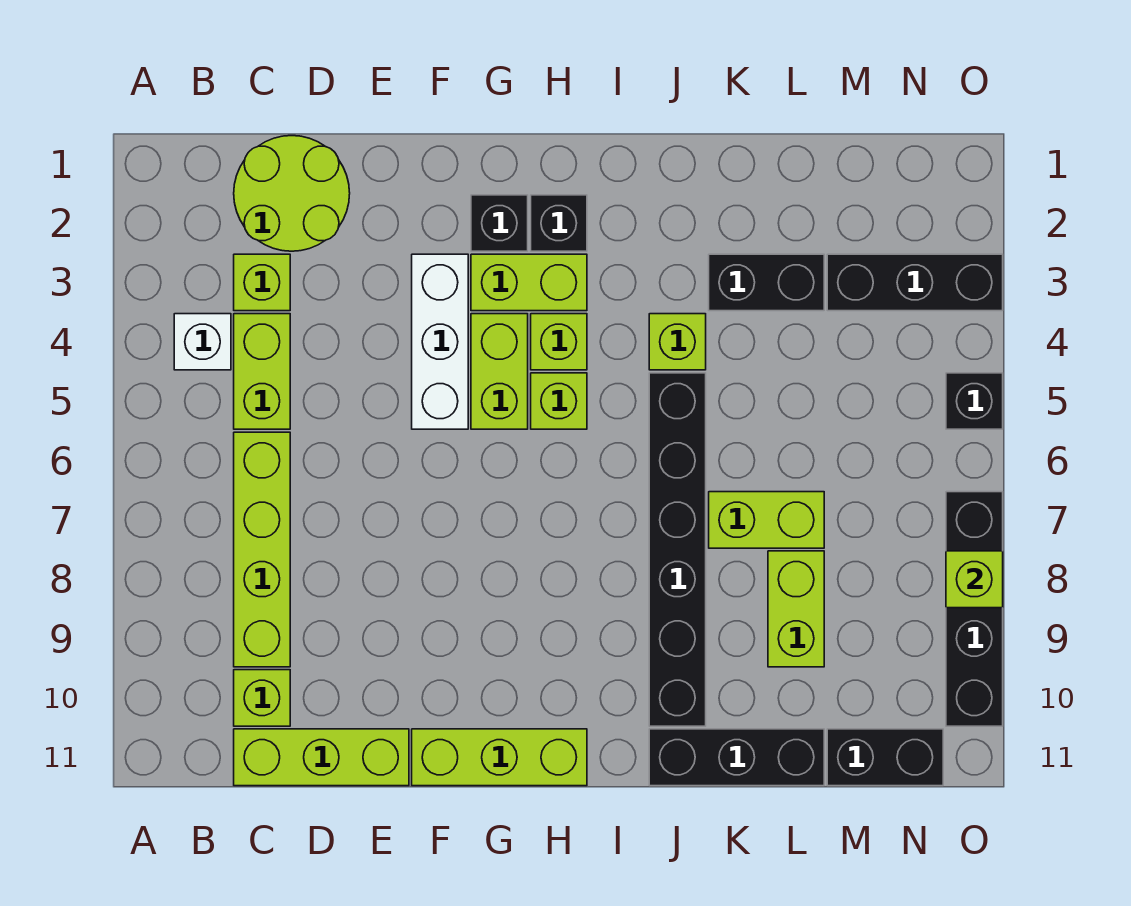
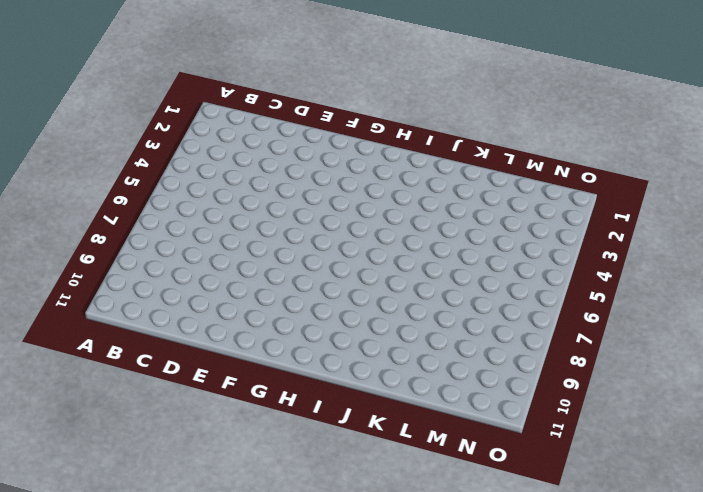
none -> white brick B4 level 1
none -> lime round brick C1:D2 level 1
none -> lime brick C3 level 1

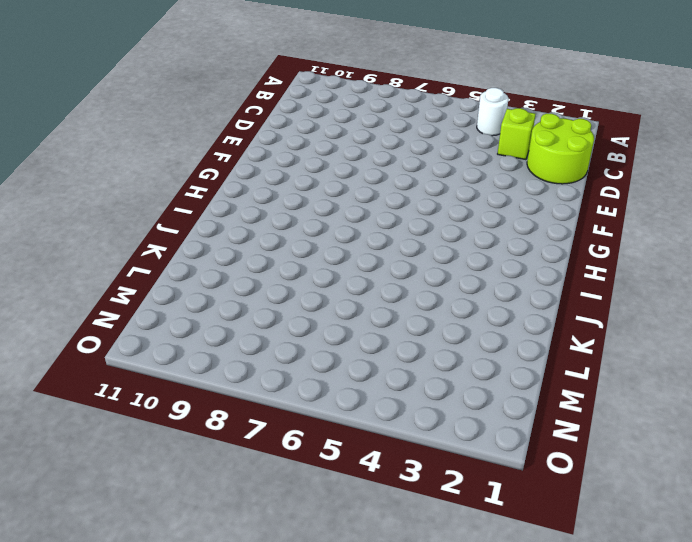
white round brick B4 level 1 -> white brick B4 level 1
none -> lime brick C4:C5 level 1
none -> lime brick C6:C9 level 1
none -> lime brick C10 level 1

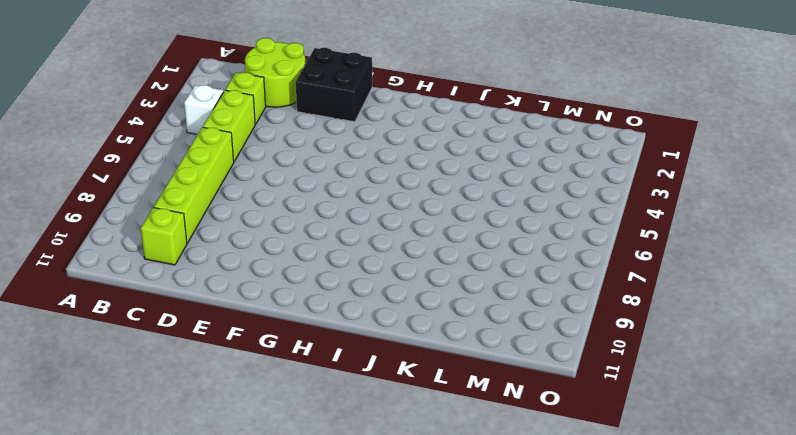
black brick E1:F2 level 1 -> none
none -> lime brick C11:E11 level 1
none -> white brick F3:F5 level 1
none -> lime brick F11:H11 level 1

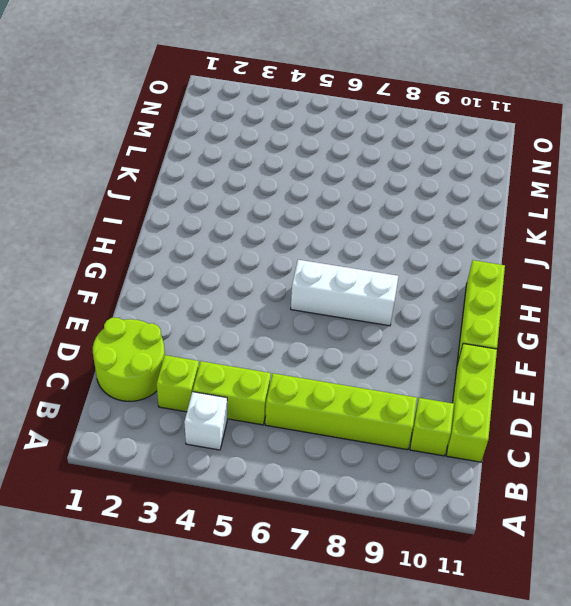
white brick G6:G8 level 1 -> white brick F3:F5 level 1
none -> black brick G2 level 1
none -> lime brick G3:H3 level 1
none -> lime brick G4:G5 level 1

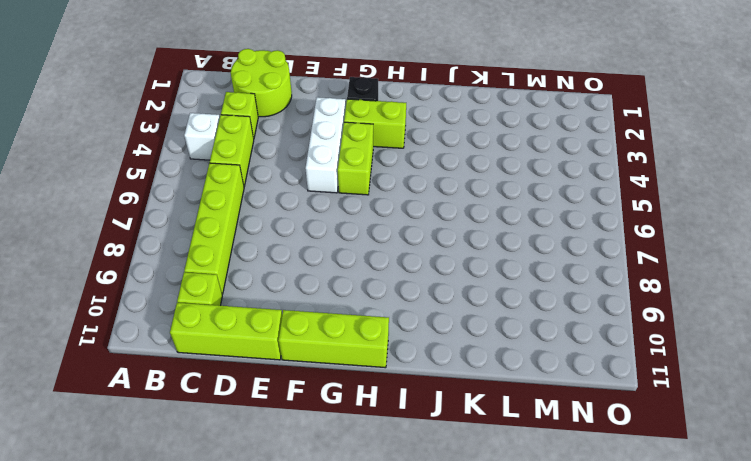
none -> black brick H2 level 1
none -> lime brick H4 level 1
none -> lime brick H5 level 1

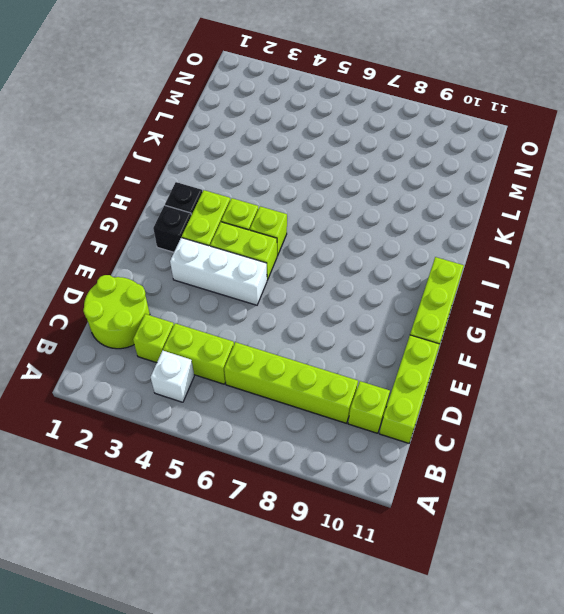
none -> lime brick J4 level 1
none -> black brick J5:J10 level 1
none -> black brick J11:L11 level 1

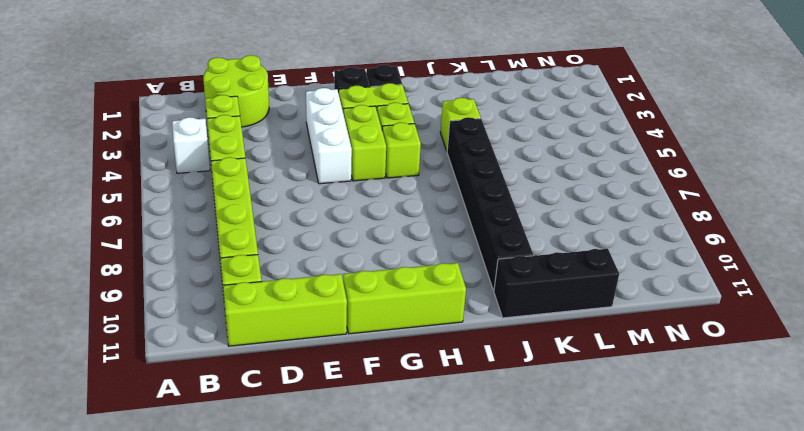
none -> black brick K3:L3 level 1
none -> lime brick K7:L7 level 1
none -> lime brick L8:L9 level 1

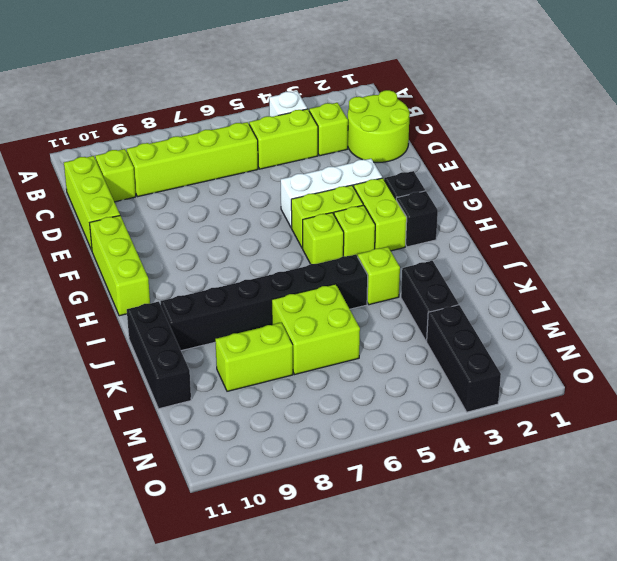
lime brick K6:L7 level 1 -> lime brick K7:L7 level 1
none -> black brick M11:N11 level 1
none -> black brick O5 level 1
none -> black brick O7:O10 level 1

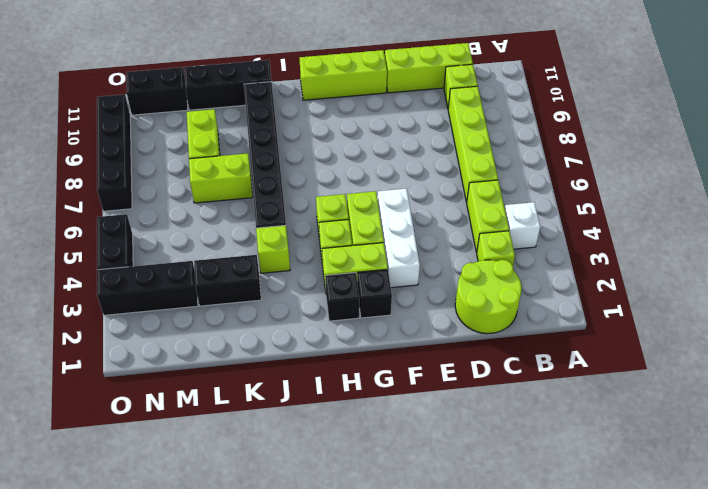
black brick O4:O5 level 1 -> black brick O5 level 1
none -> lime brick O8 level 2

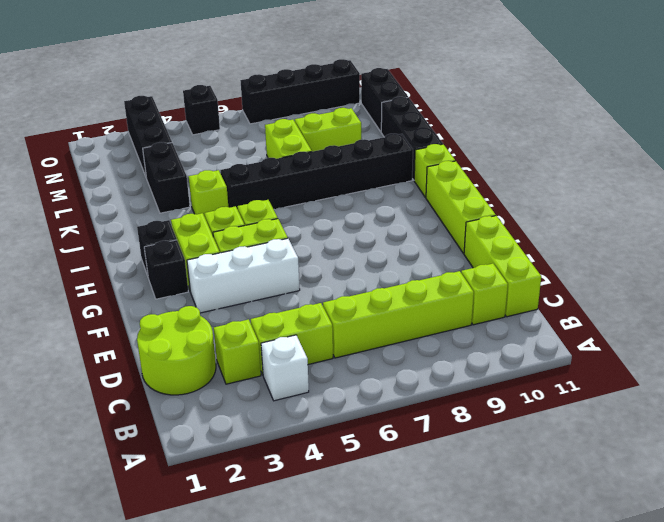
lime brick I11 level 1 -> lime brick O8 level 2

